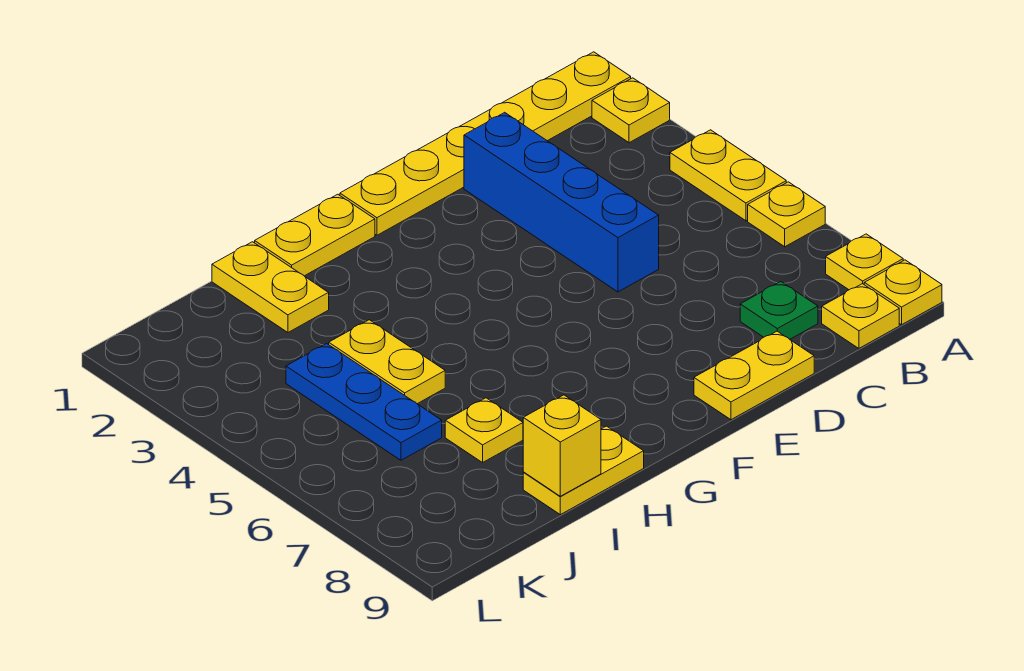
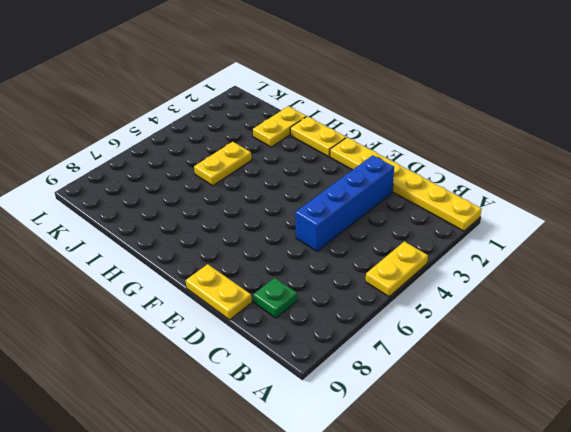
none -> yellow plate A2 level 1
none -> yellow plate A6 level 1
none -> yellow plate A8 level 1

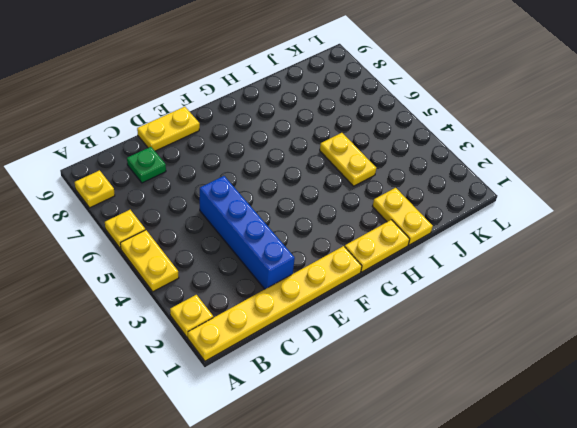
none -> yellow plate A9 level 1
none -> yellow plate B9 level 1
none -> yellow plate H9:I9 level 1

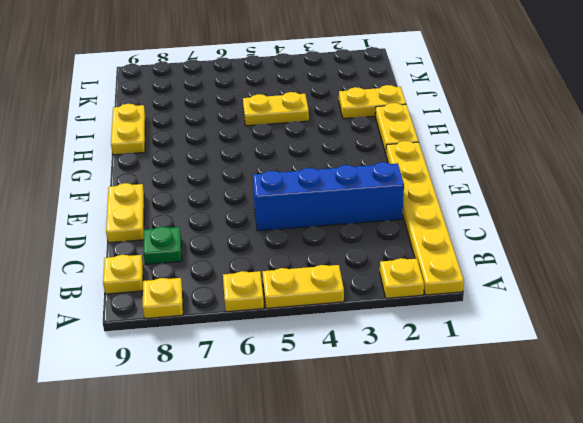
none -> yellow plate A9 level 1
none -> yellow plate I7 level 1
none -> blue plate J4:J6 level 1

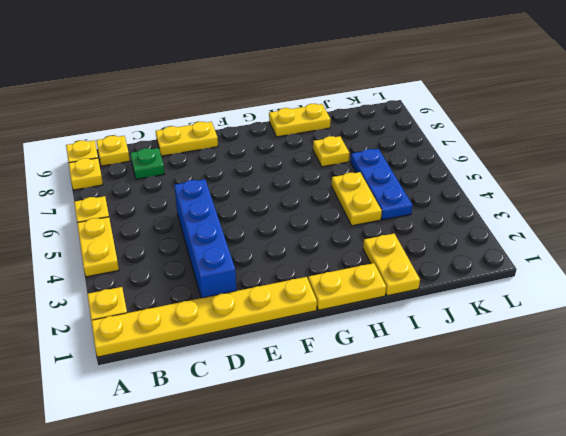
none -> yellow brick I9 level 2

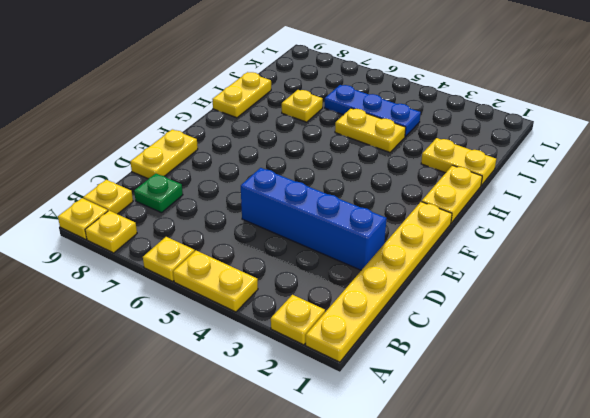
none -> yellow brick I9 level 2

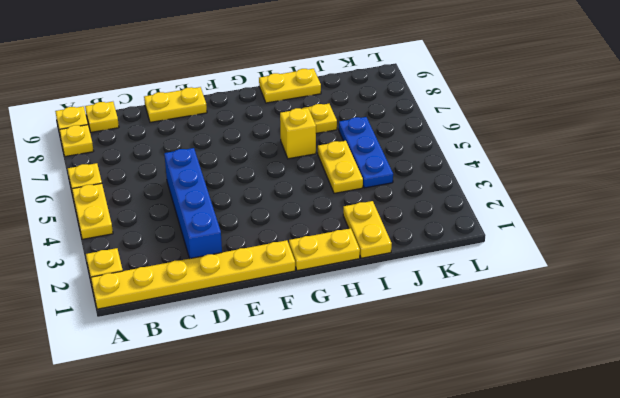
yellow brick H6 level 1 -> yellow brick I9 level 2
none -> green plate C8 level 1

